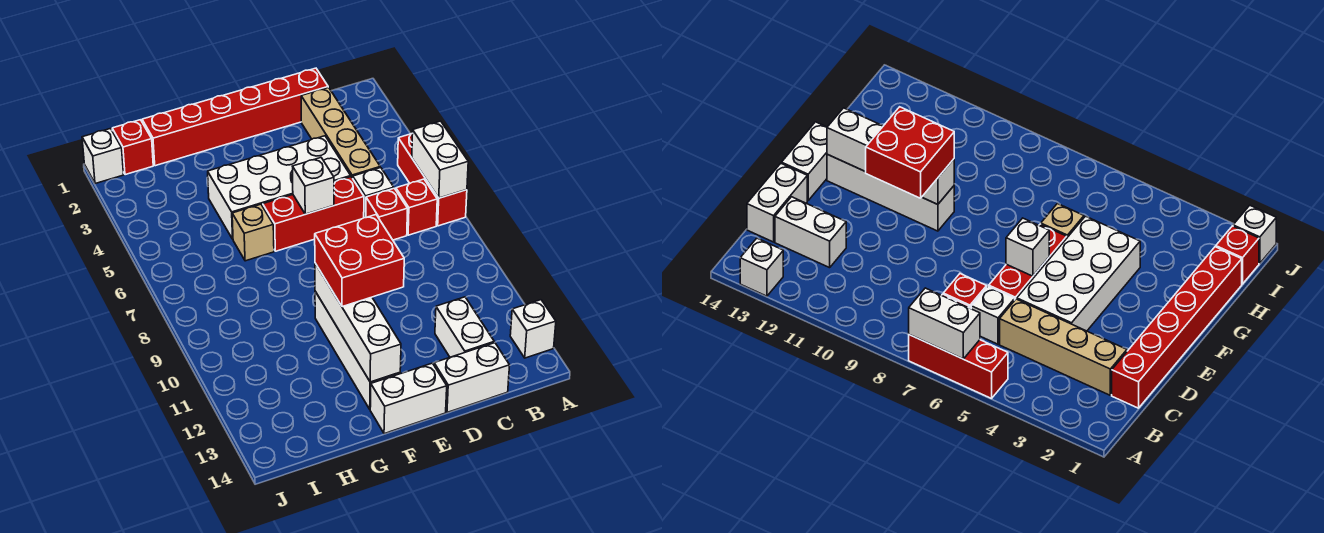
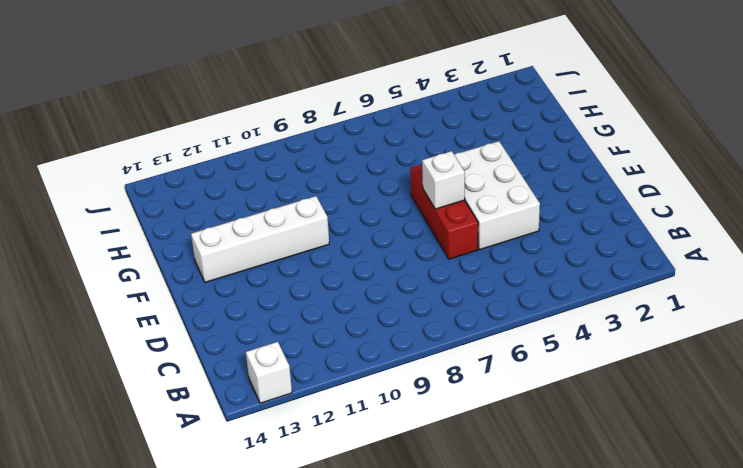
white brick D4:F5 level 1 -> white brick D4:G5 level 1
none -> red brick A5:A7 level 1
none -> red brick B7 level 1
none -> red brick C1:H1 level 1

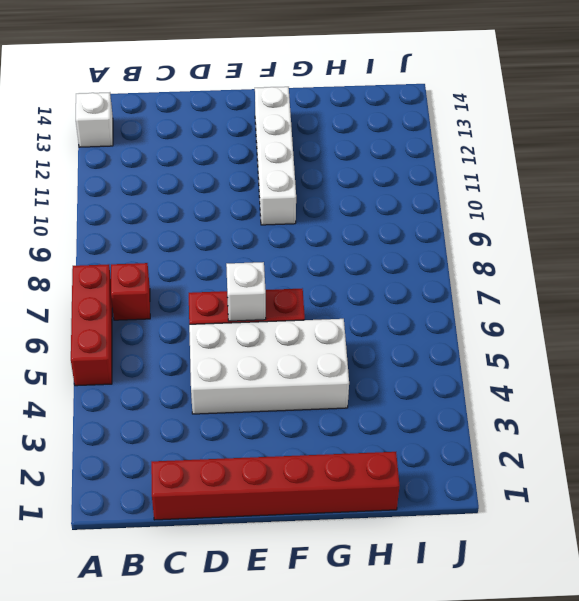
none -> tan brick C2:C5 level 1
none -> white brick C6 level 1
none -> red brick C7 level 1

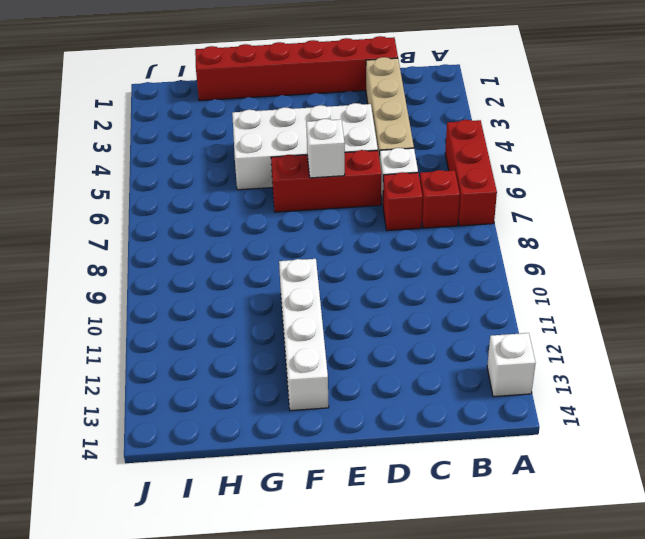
none -> white brick C12:C13 level 1
none -> white brick C14:D14 level 1
none -> white brick E14:F14 level 1

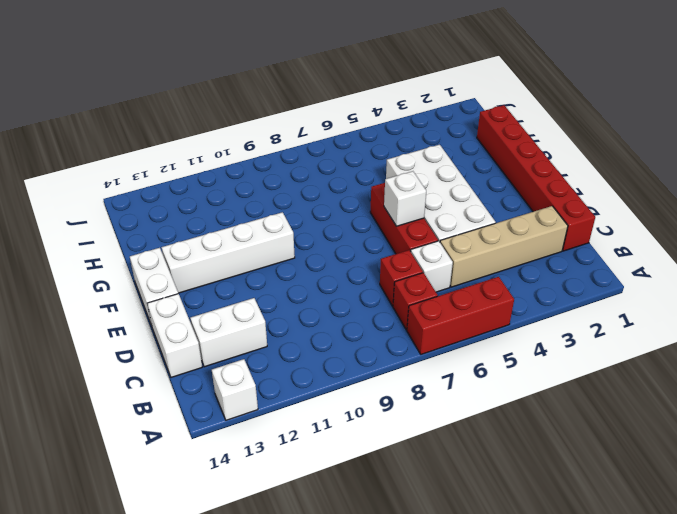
none -> tan brick G6 level 1
none -> red brick I1 level 1
none -> white brick J1 level 1

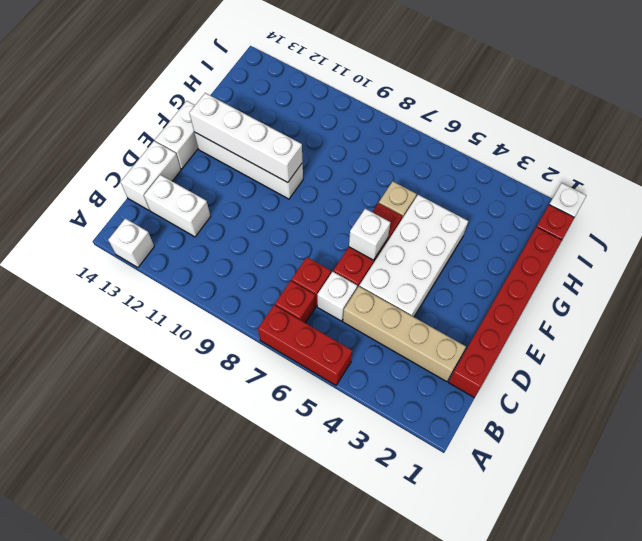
none -> white brick A6:A7 level 2
none -> red brick E10:F11 level 3

